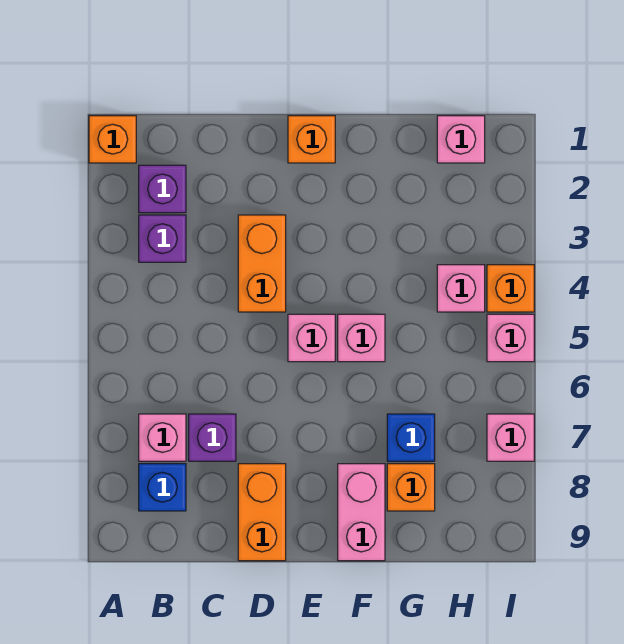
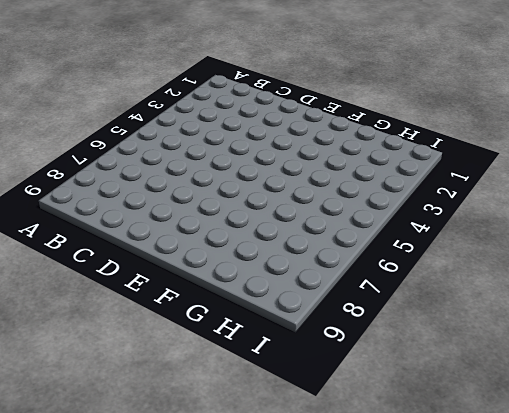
none -> orange brick A1 level 1
none -> purple brick B2 level 1
none -> purple brick B3 level 1

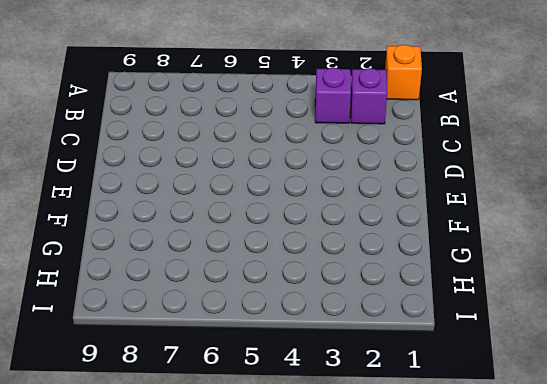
none -> pink brick B7 level 1
none -> blue brick B8 level 1
none -> purple brick C7 level 1

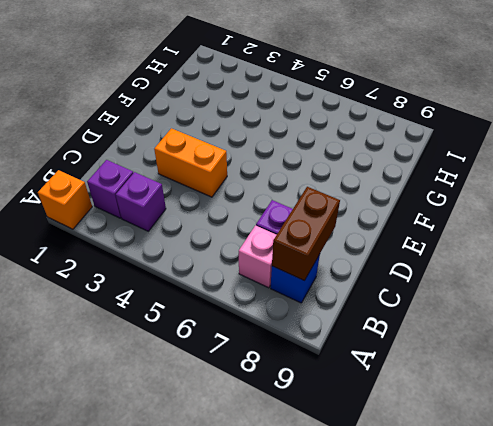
brown brick B8:C8 level 2 -> none
none -> orange brick D8:D9 level 1
none -> orange brick E1 level 1
none -> pink brick E5 level 1

